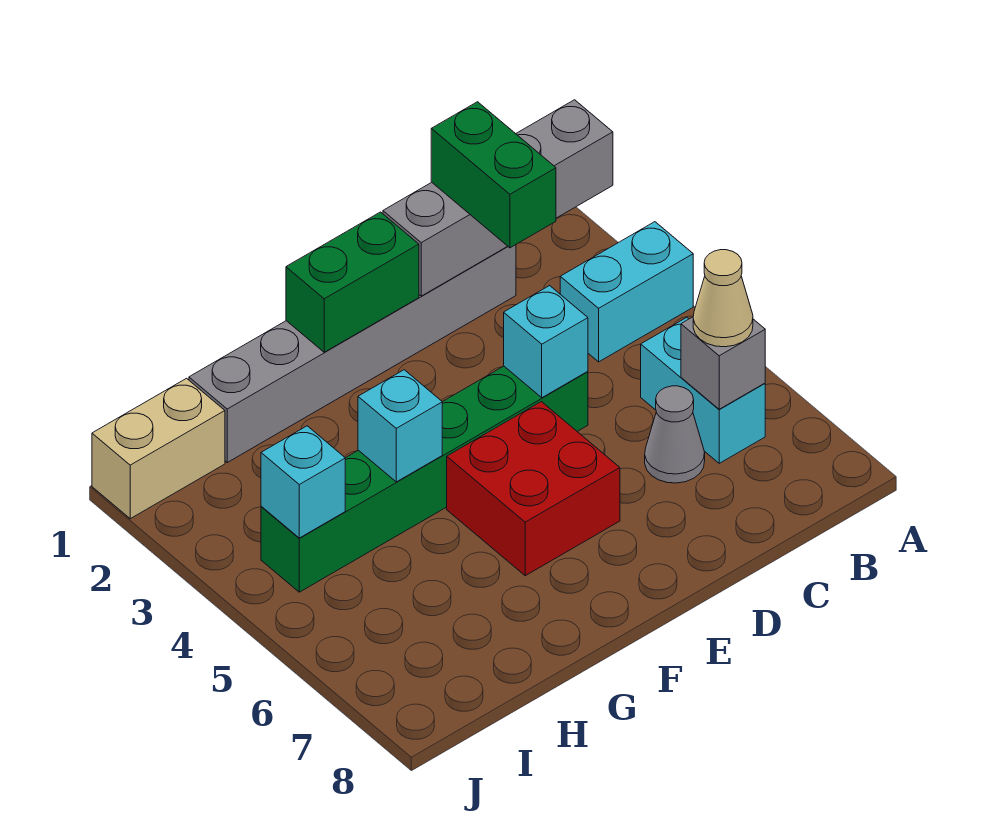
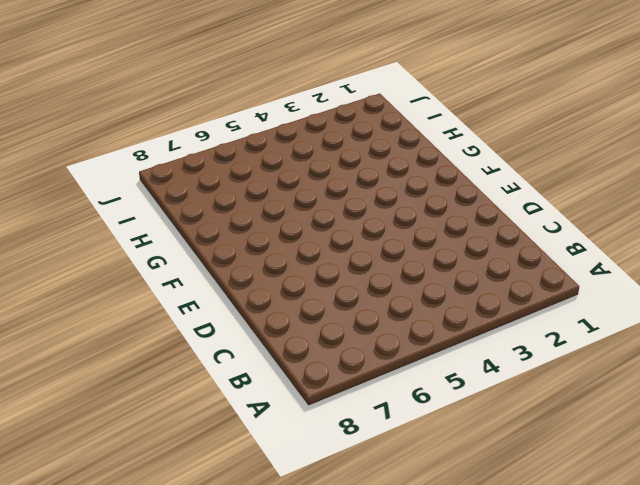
none -> cyan brick A3:B3 level 1
none -> cyan brick B5:B6 level 1
none -> grey brick C1:H1 level 1

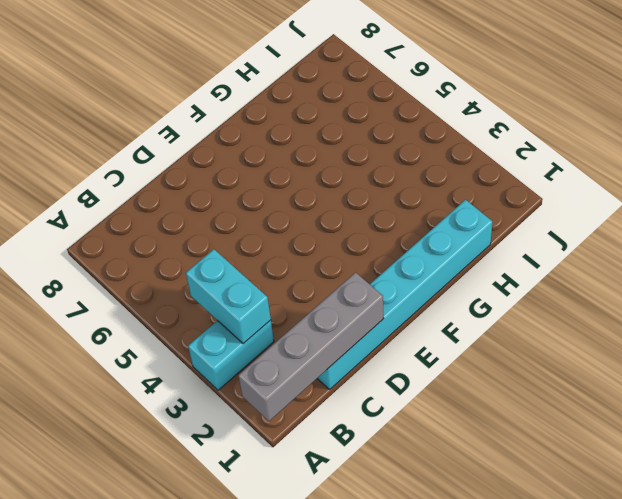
cyan brick B3:B4 level 2 -> cyan brick B5:B6 level 1
cyan brick C1:H1 level 1 -> grey brick C1:H1 level 1
none -> grey cone C6 level 1
none -> green brick D4:I4 level 1
none -> red brick E5:F6 level 1

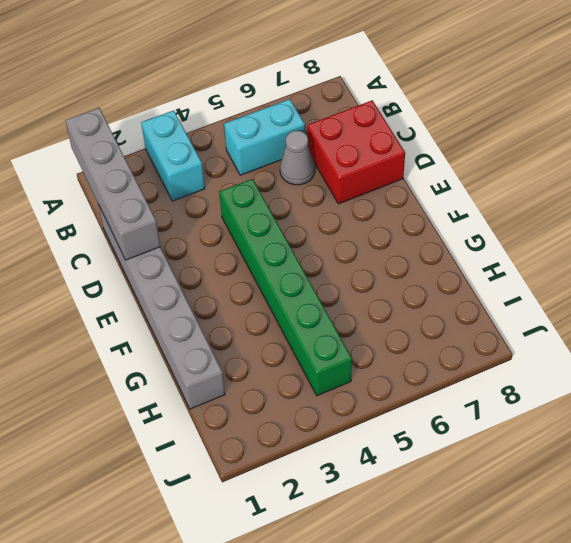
red brick C7:D8 level 1 -> red brick E5:F6 level 1
none -> tan brick I1:J1 level 1
none -> grey brick B6 level 2
none -> cyan brick D4 level 2

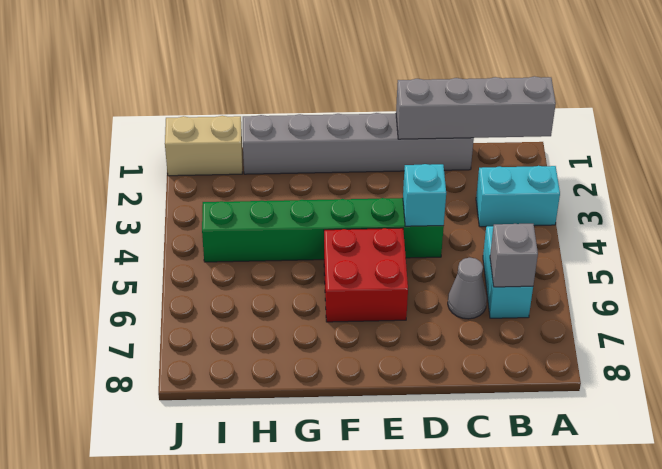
none -> green brick E1:F1 level 2
none -> cyan brick G4 level 2
none -> cyan brick I4 level 2

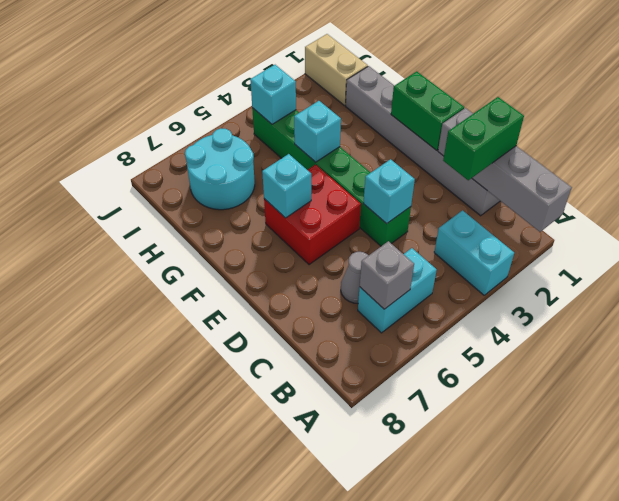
cyan brick F6 level 2 -> none
cyan round brick H6:I7 level 1 -> none
none -> tan cone B6 level 3

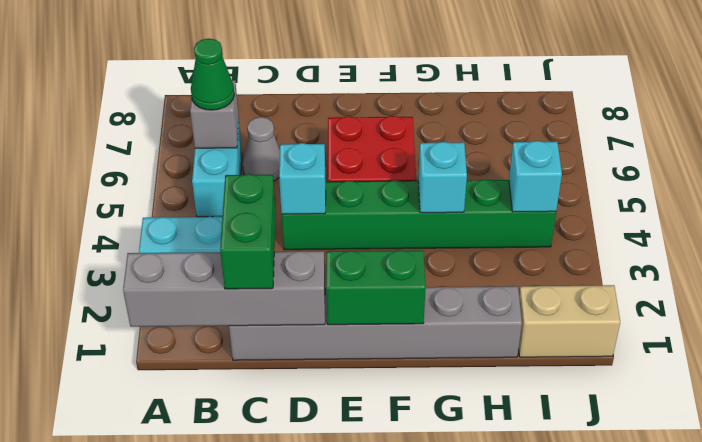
green cone B6 level 3 -> tan cone B6 level 3

